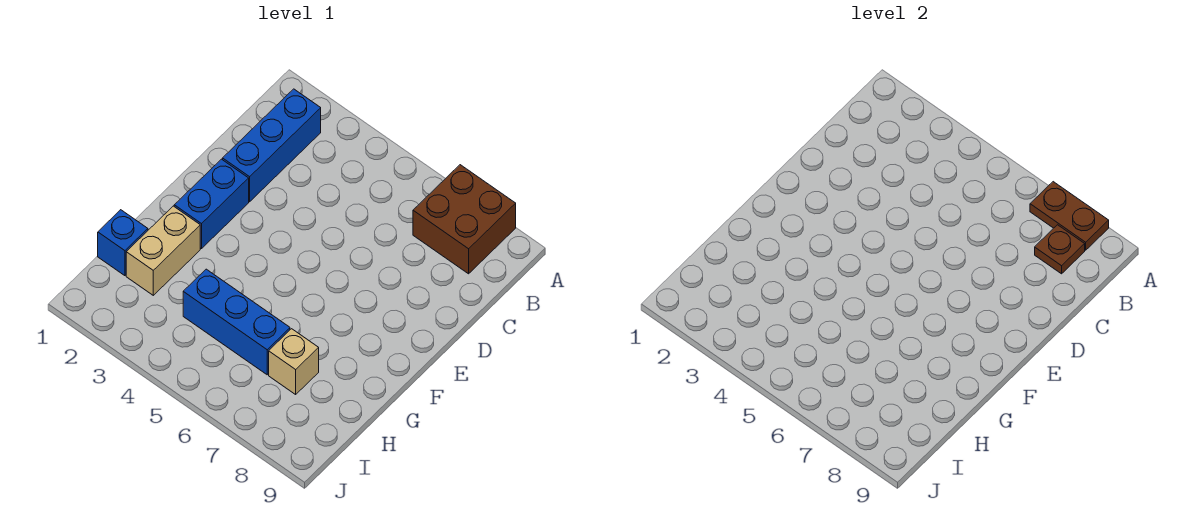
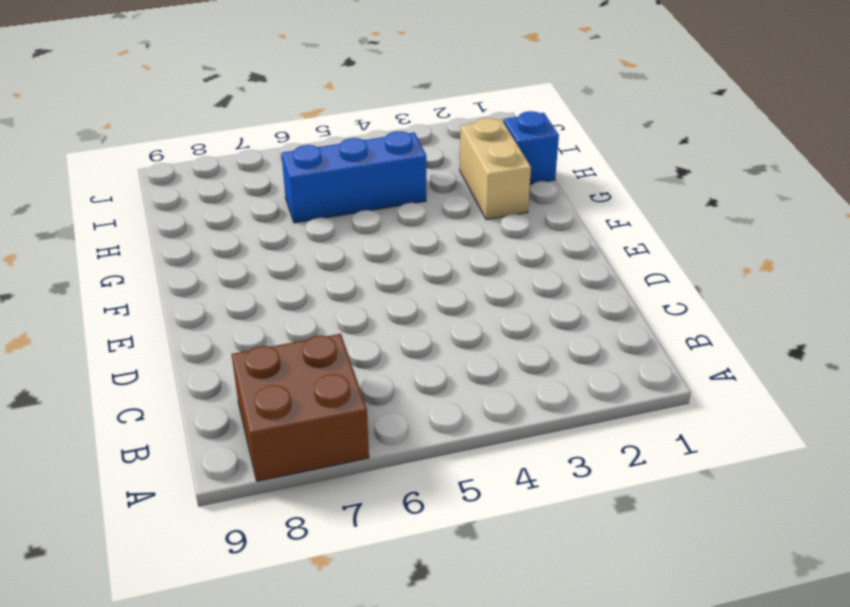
none -> blue brick B2:D2 level 1
none -> blue brick E2:F2 level 1

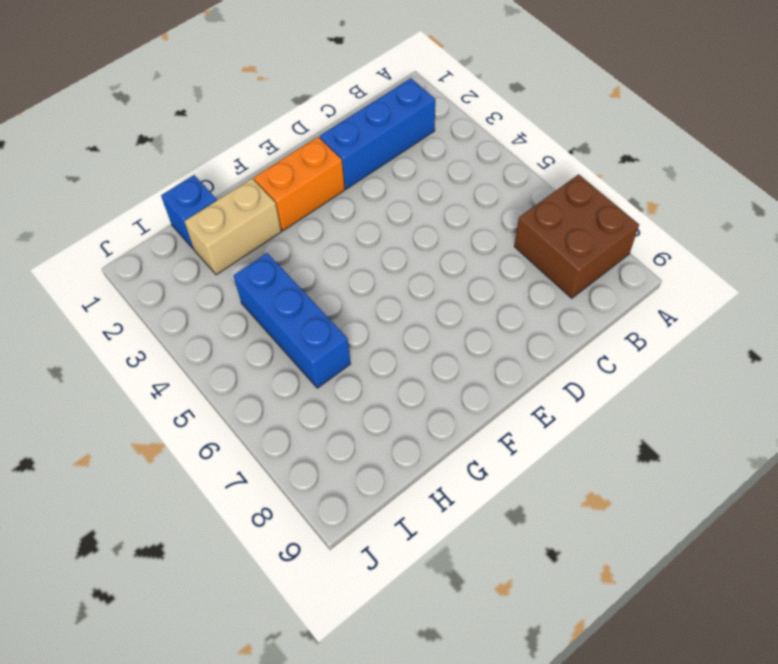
orange brick E2:F2 level 1 -> blue brick E2:F2 level 1
none -> tan brick H7 level 1
none -> brown plate A7:A8 level 2

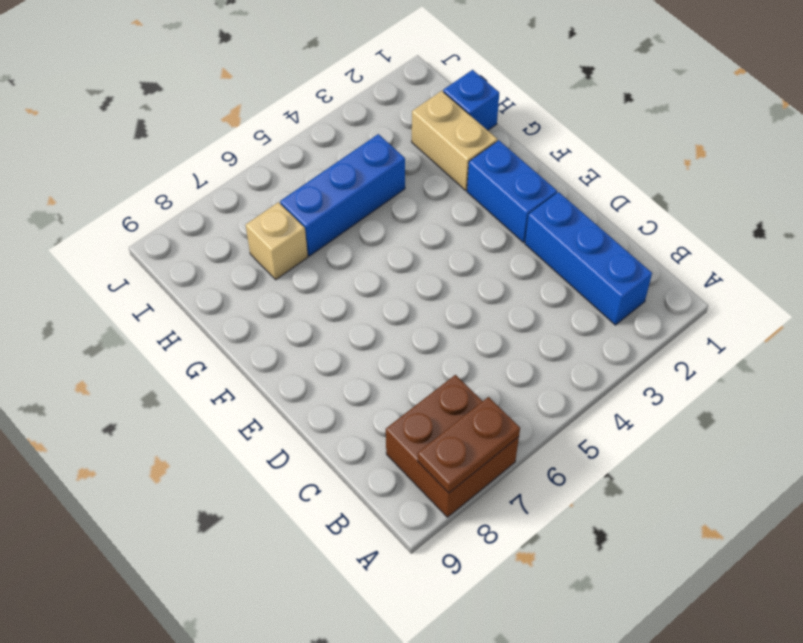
none -> brown plate B8 level 2

